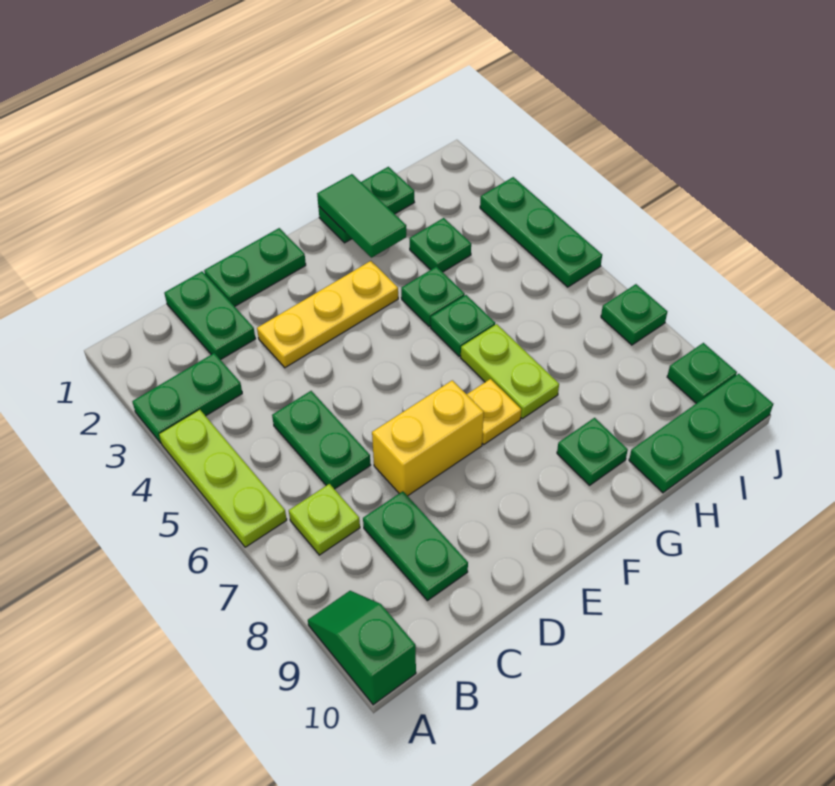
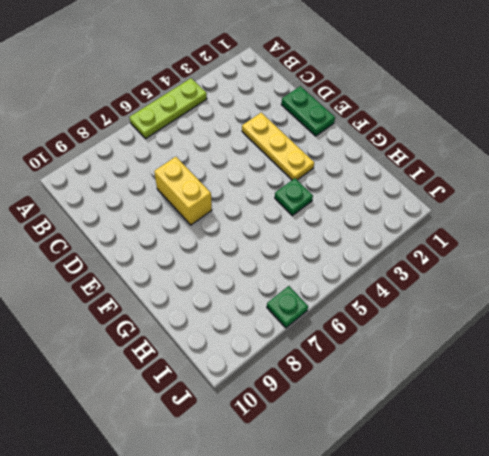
none -> green plate A3:B3 level 1
none -> green slope A9:A10 level 1 top 10
none -> lime plate B7 level 1

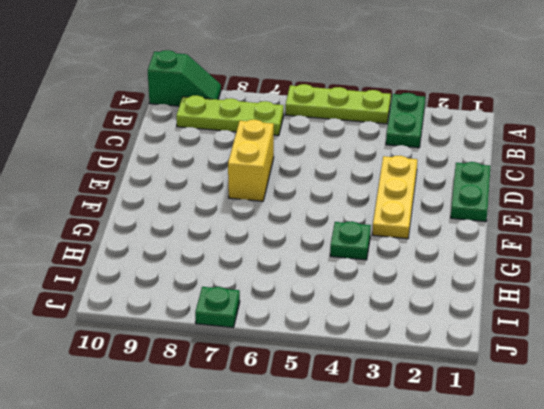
lime plate B7:B9 level 1 -> lime plate B7 level 1
none -> green plate C1:C2 level 1
none -> green plate C5:C6 level 1
none -> green plate C8:C9 level 1

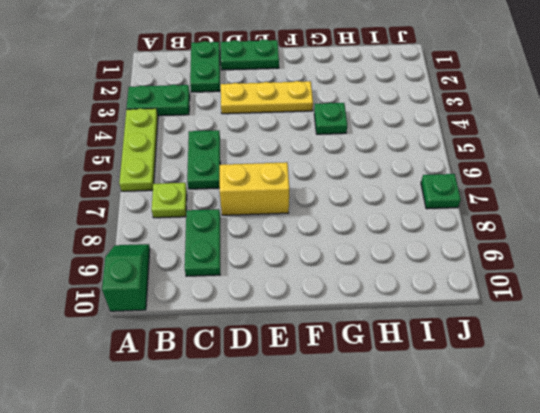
none -> yellow plate F7 level 1
none -> green plate G1:H1 level 1
none -> green plate G5 level 1

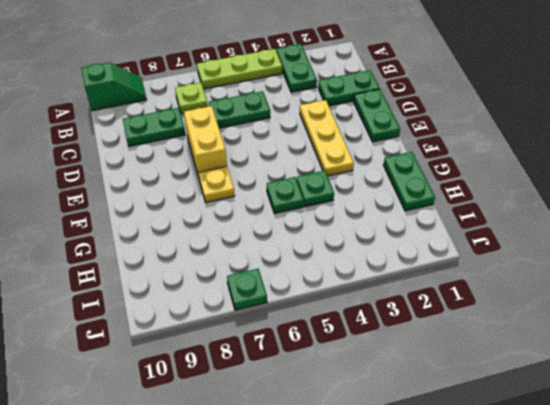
none -> lime plate G6:G7 level 1
none -> green plate G9 level 1
none -> green plate H3 level 1

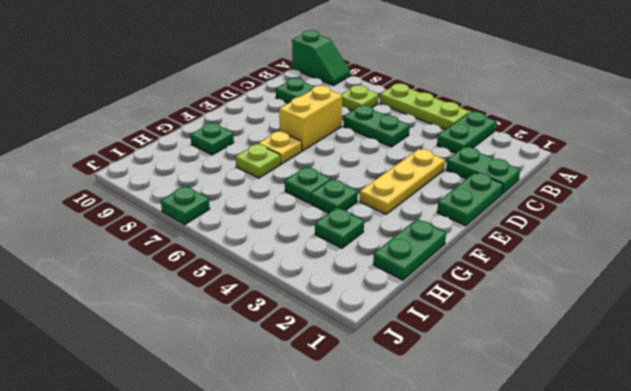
lime plate G7 level 1 -> lime plate G6:G7 level 1
none -> green plate H10:J10 level 1
none -> green plate J3:J5 level 1
none -> green plate J9 level 1

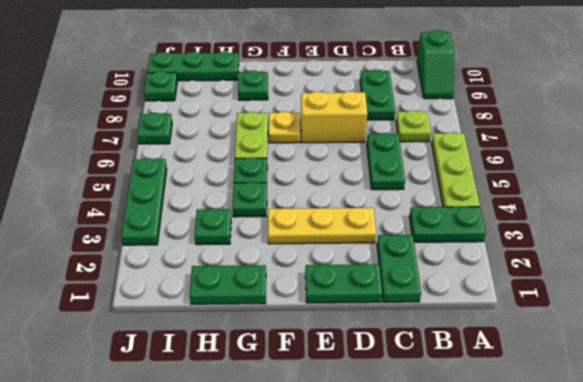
none -> green tile G1:G2 level 2

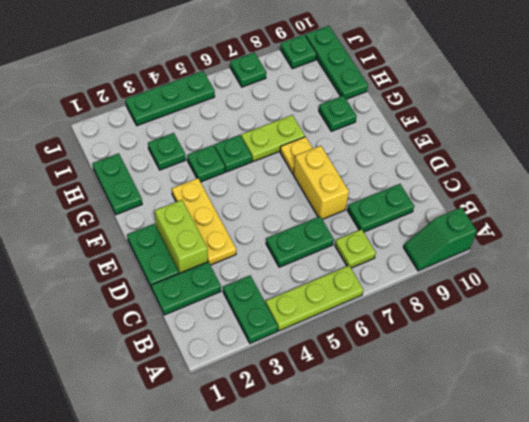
lime brick D2:E2 level 1 -> none
none -> green tile G1:G2 level 2

